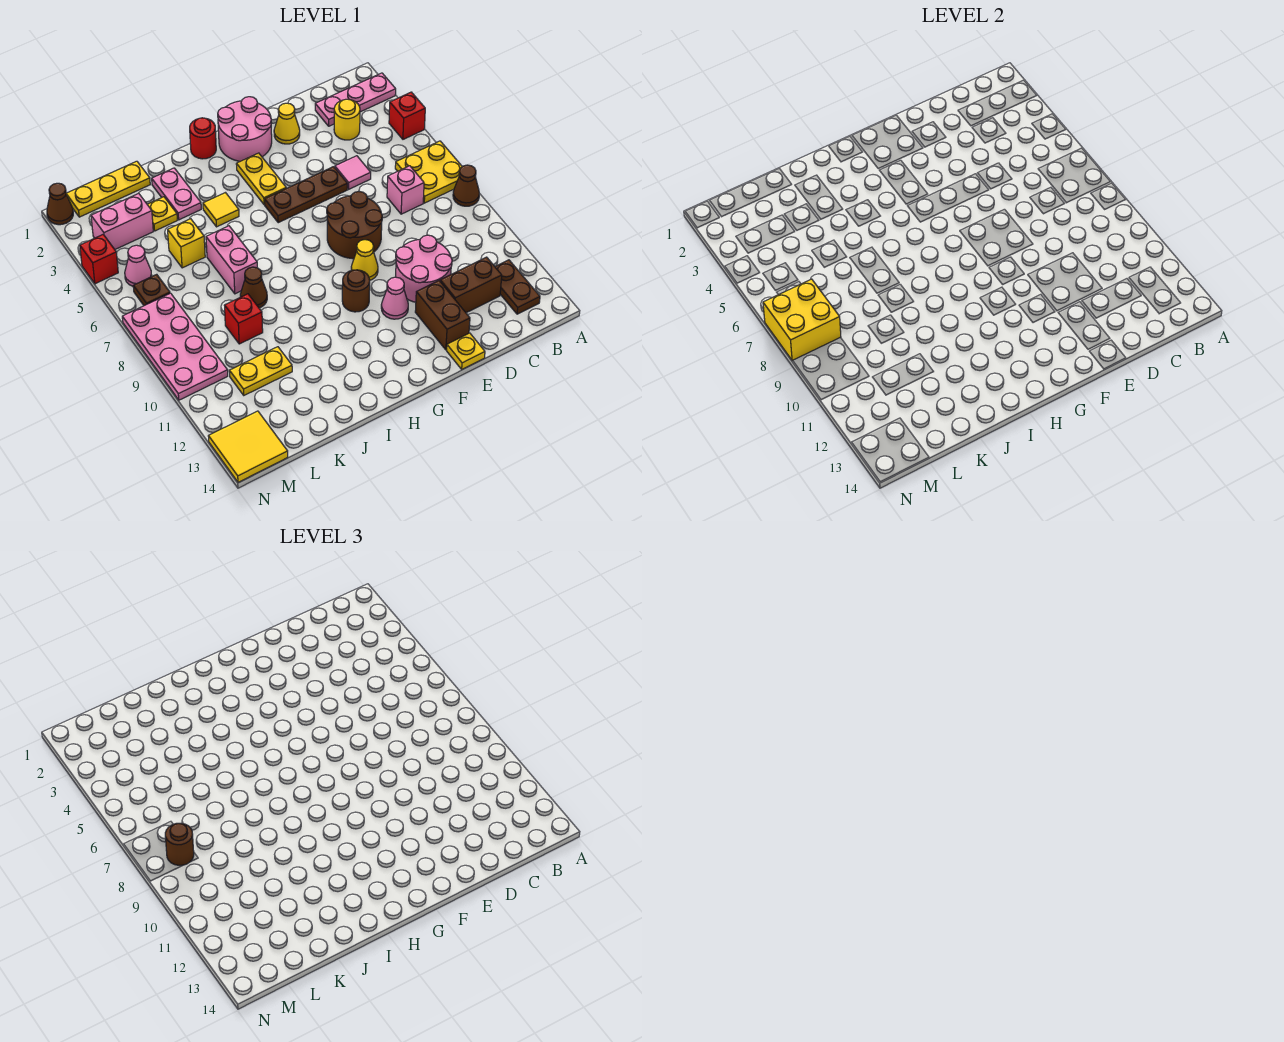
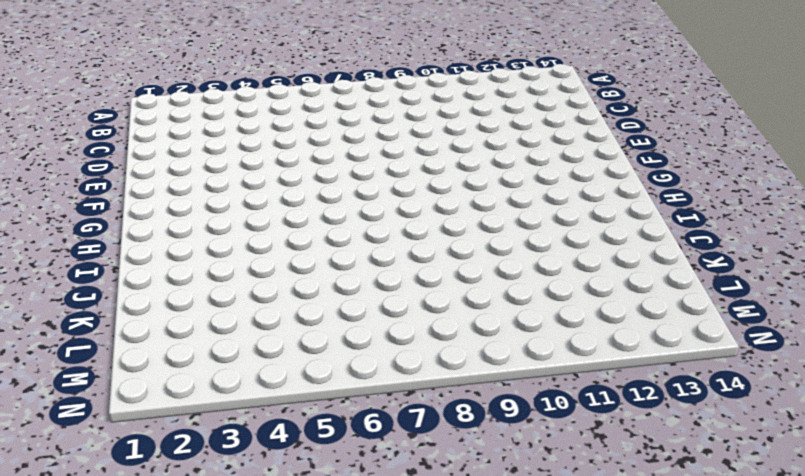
none -> pink plate A2:C2 level 1
none -> red brick A4 level 1
none -> yellow plate A6:B7 level 1
none -> brown cone A8 level 1

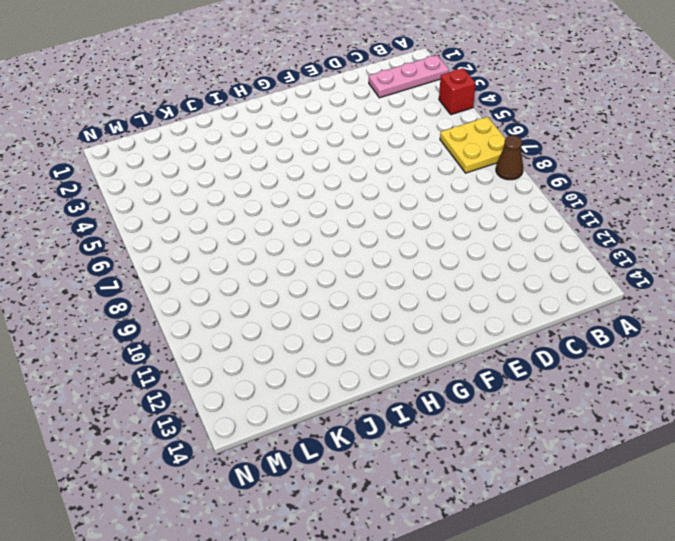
none -> brown plate B12:B13 level 1
none -> yellow round brick C3 level 1
none -> pink brick C7 level 1
none -> brown brick C12:D12 level 1

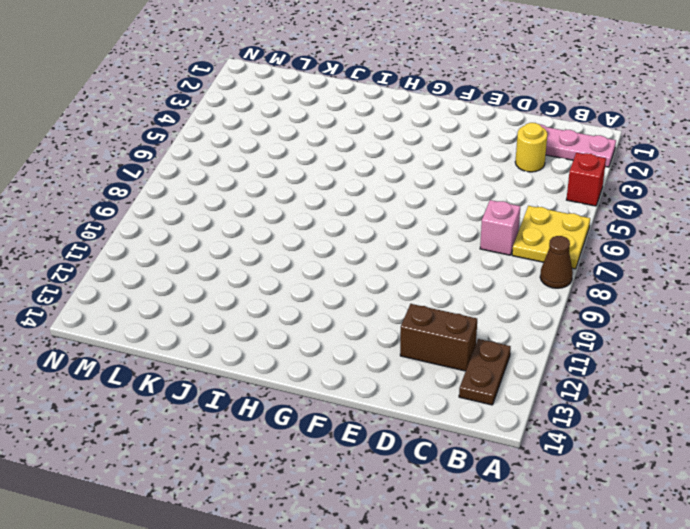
none -> pink tile D5 level 1
none -> pink round brick D10:E11 level 1
none -> yellow cone E2 level 1
none -> brown plate E5:G5 level 1

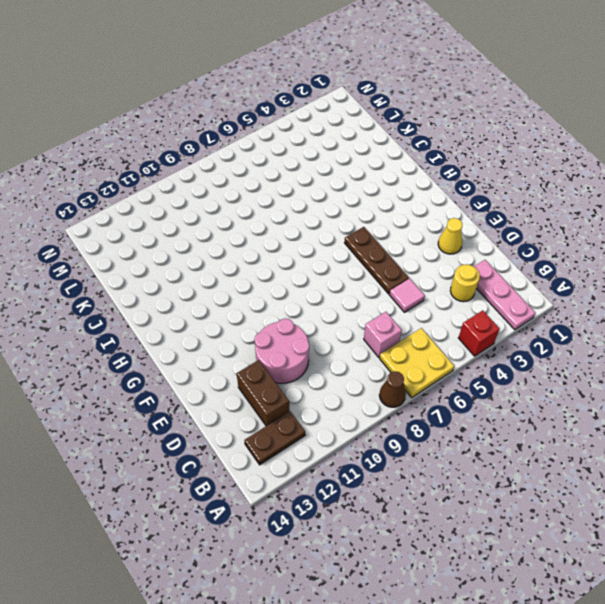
none -> brown round brick E7:F8 level 1
none -> brown brick E12:E13 level 1
none -> yellow plate E14 level 1
none -> pink round brick F1:G2 level 1

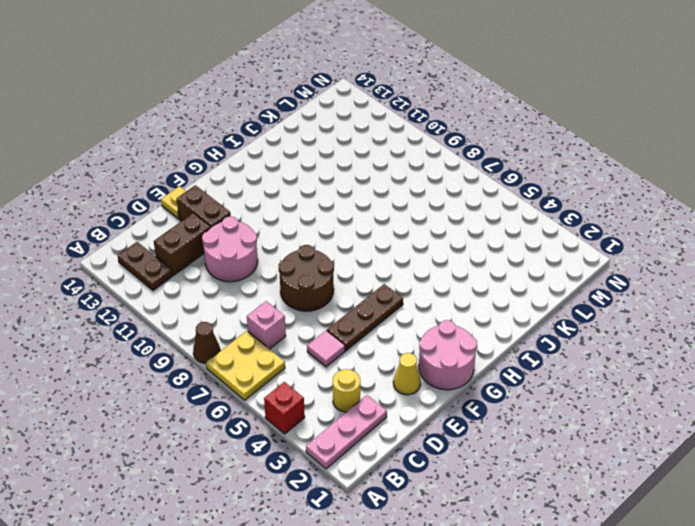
none -> yellow cone F9 level 1
none -> pink cone F11 level 1
none -> yellow plate G3:G4 level 1
none -> brown round brick G10 level 1

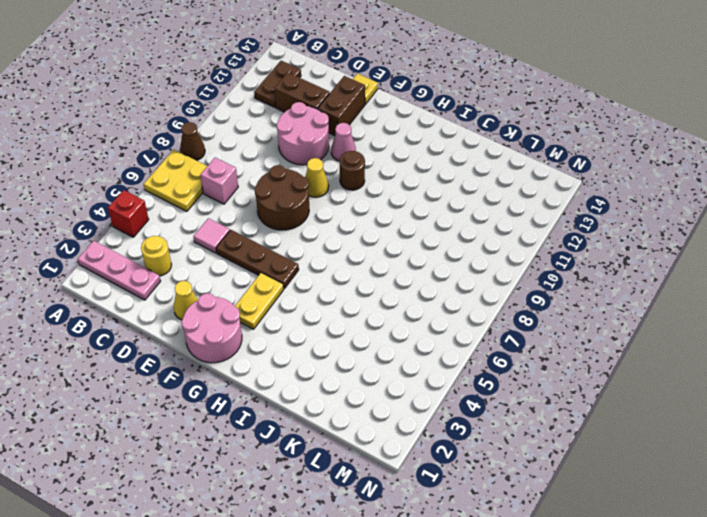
none -> red round brick H1 level 1
none -> yellow tile I4 level 1
none -> pink plate J2:J3 level 1
none -> pink brick J6:J7 level 1

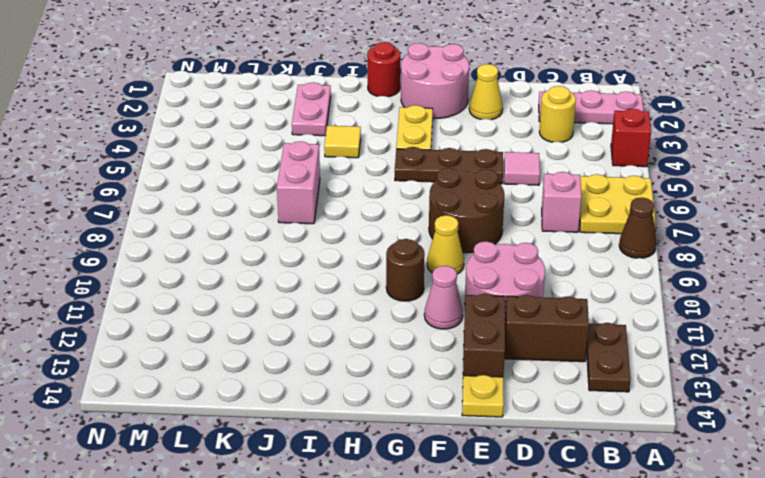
none -> brown cone J8 level 1
none -> yellow plate K1:M1 level 1
none -> yellow plate K3 level 1
none -> yellow brick K5 level 1

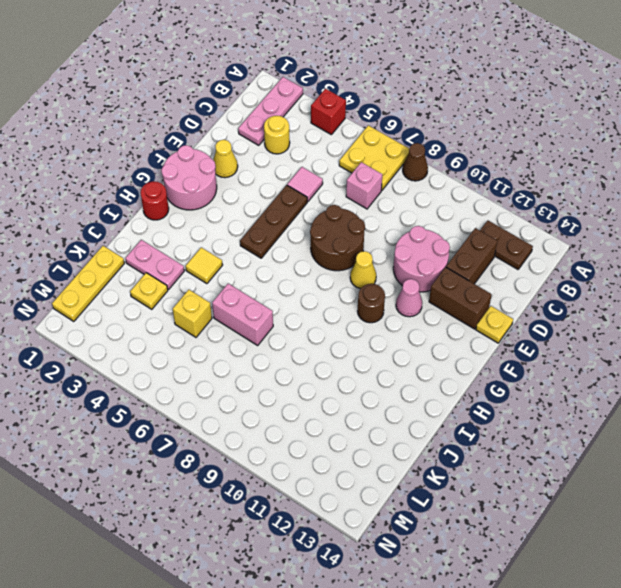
none -> yellow plate G3:G4 level 1
none -> brown cone J8 level 1
none -> red brick K9 level 1
none -> yellow plate K11:L11 level 1

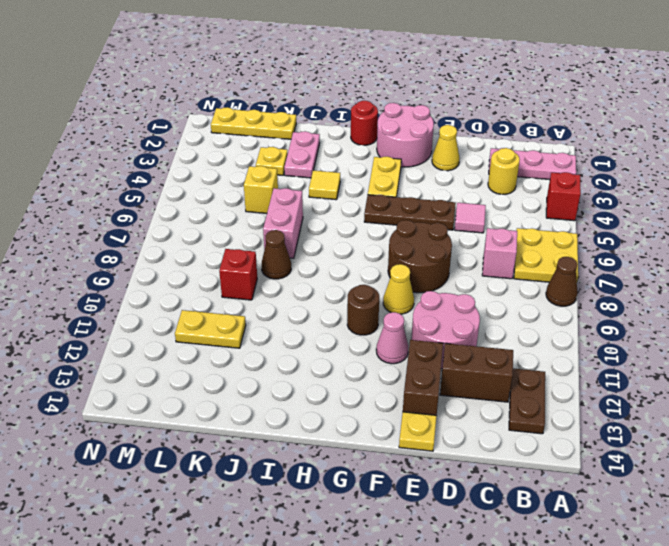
none -> pink brick L3:M3 level 1
none -> pink cone M5 level 1
none -> brown plate M6 level 1
none -> pink plate M7:N10 level 1

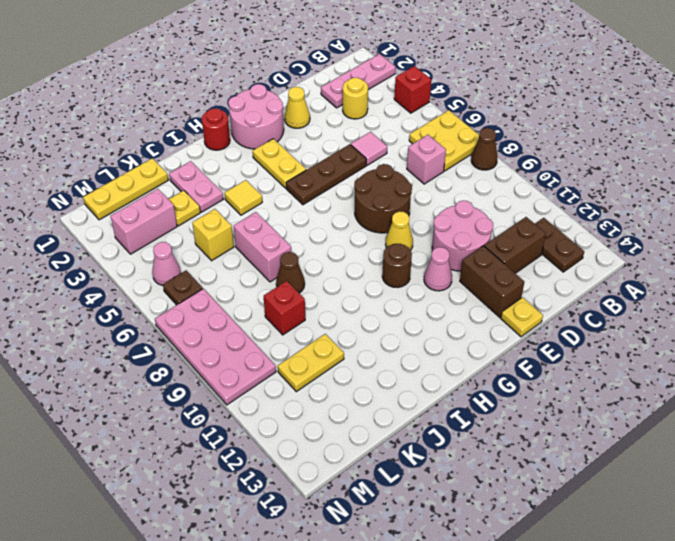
none -> yellow tile M13:N14 level 1
none -> brown cone N1 level 1
none -> red brick N4 level 1
none -> yellow brick M7:N8 level 2

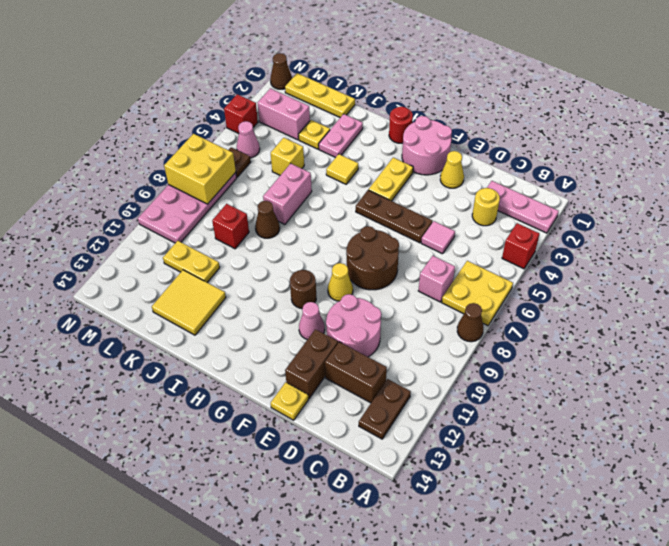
yellow tile J12:K13 level 1 -> yellow tile M13:N14 level 1
none -> brown round brick M8 level 3

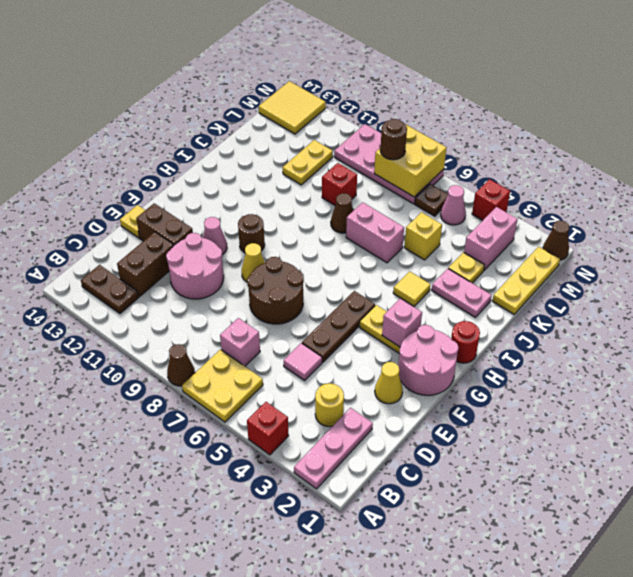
pink brick G3 level 2 -> none

